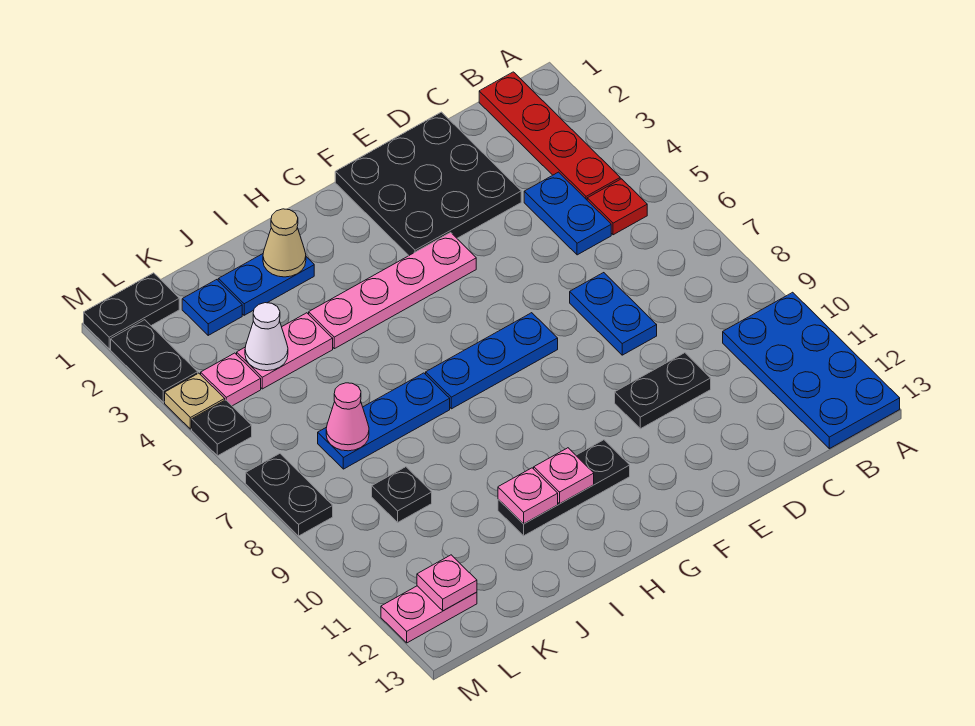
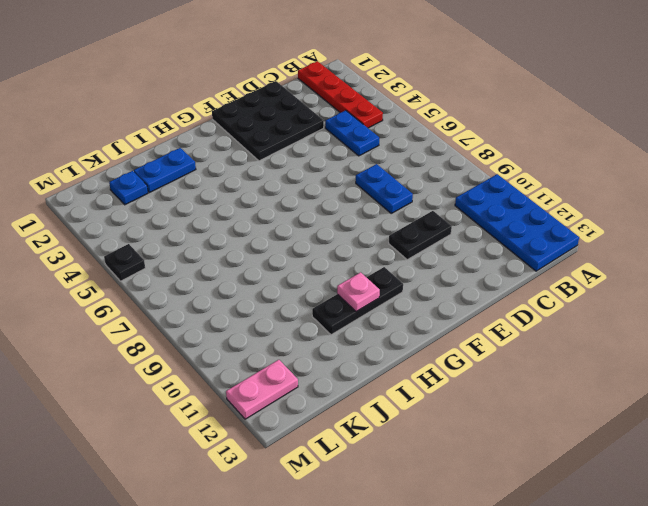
none -> red plate B5 level 1
none -> pink plate F4:I4 level 1
none -> blue plate F7:H7 level 1

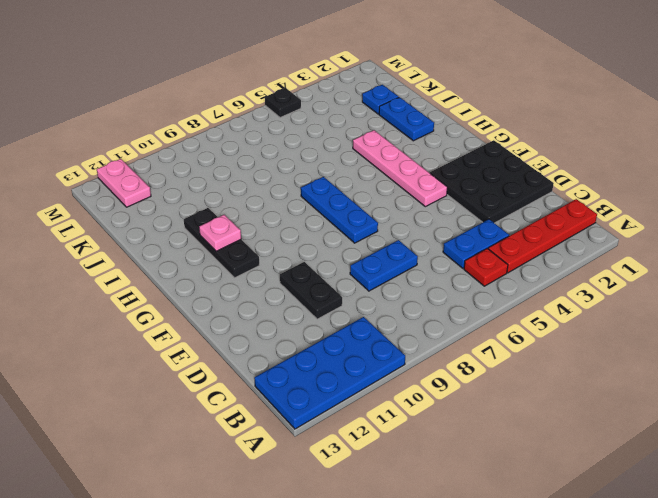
none -> blue plate I7:K7 level 1
none -> pink plate J4:K4 level 1
none -> black plate K9 level 1

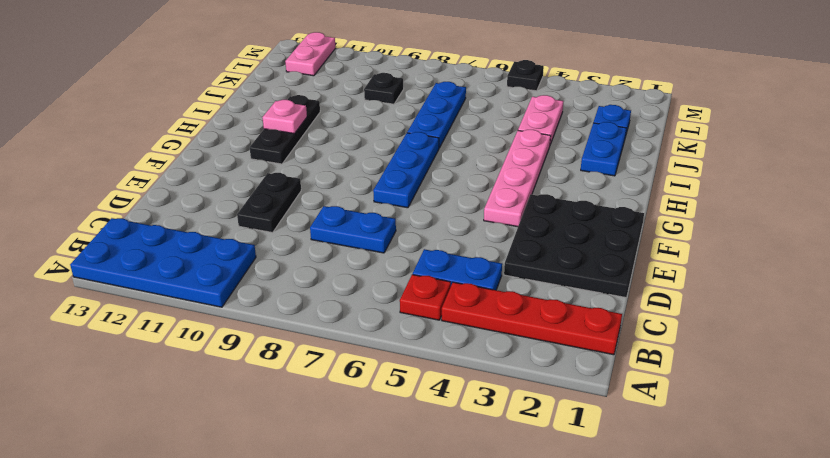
none -> black plate L1:M1 level 1
none -> pink plate L4 level 1
none -> black plate M2:M3 level 1

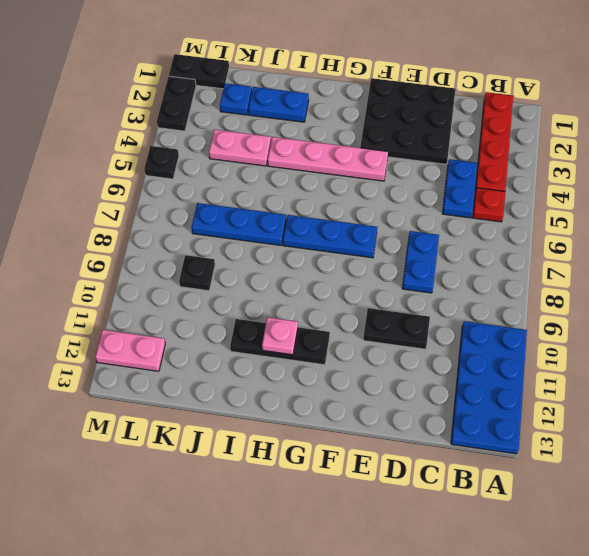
none -> pink plate L4 level 1
none -> tan plate M4 level 1
none -> black plate M7:M8 level 1

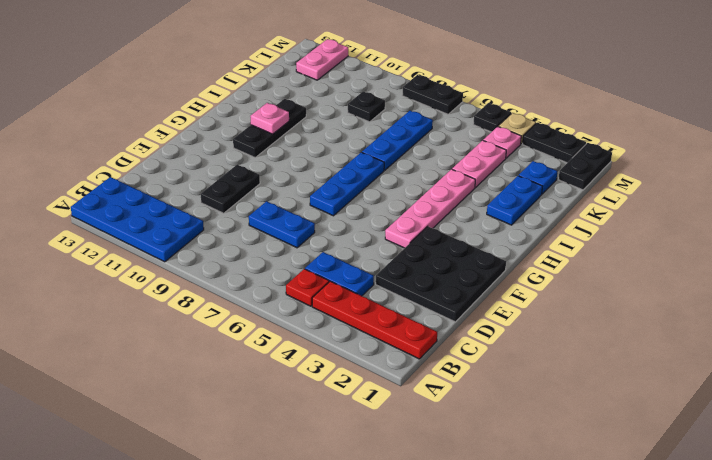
none -> tan cone I2 level 2
none -> pink plate I11 level 2
none -> white cone K4 level 2

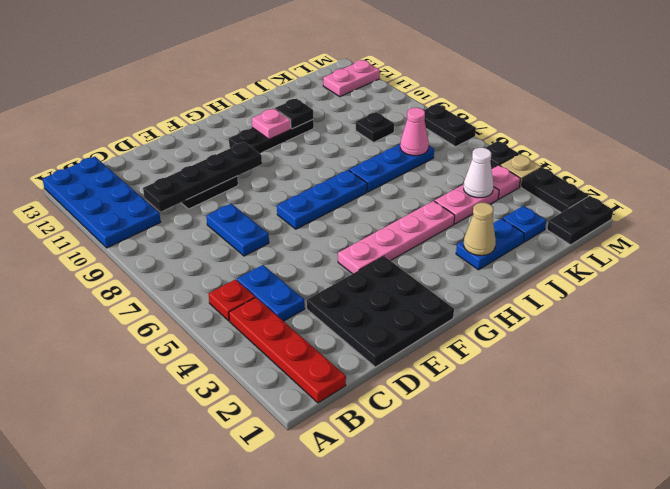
black plate C10:F10 level 2 -> none
black plate I11 level 2 -> pink plate I11 level 2
none -> pink plate L12 level 2

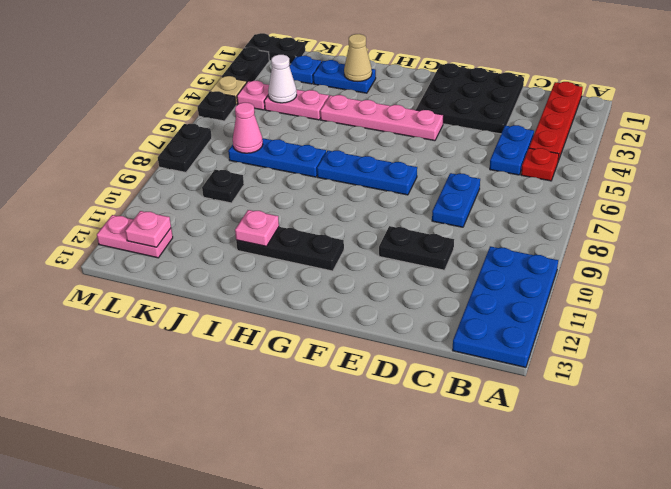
none -> pink plate H11 level 2

